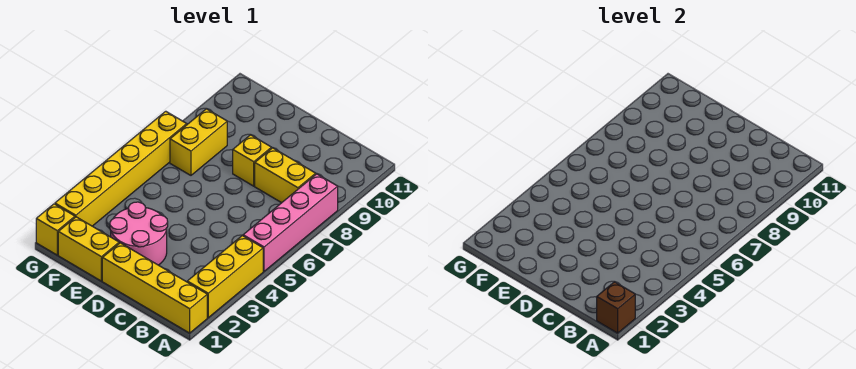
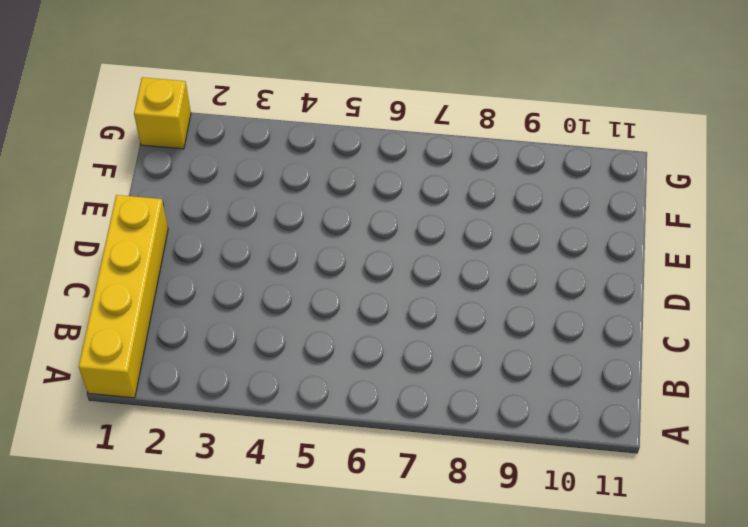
none -> yellow brick A2:A4 level 1
none -> pink brick A5:A8 level 1

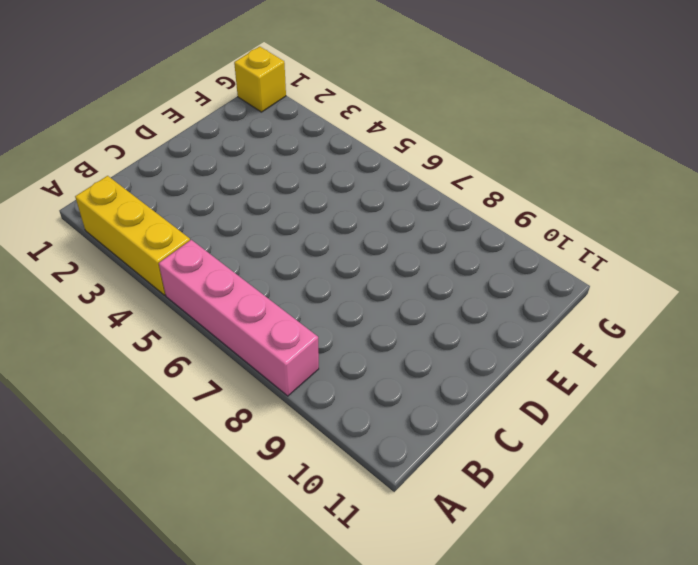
none -> yellow brick A1:D1 level 1
none -> yellow brick B8:C8 level 1

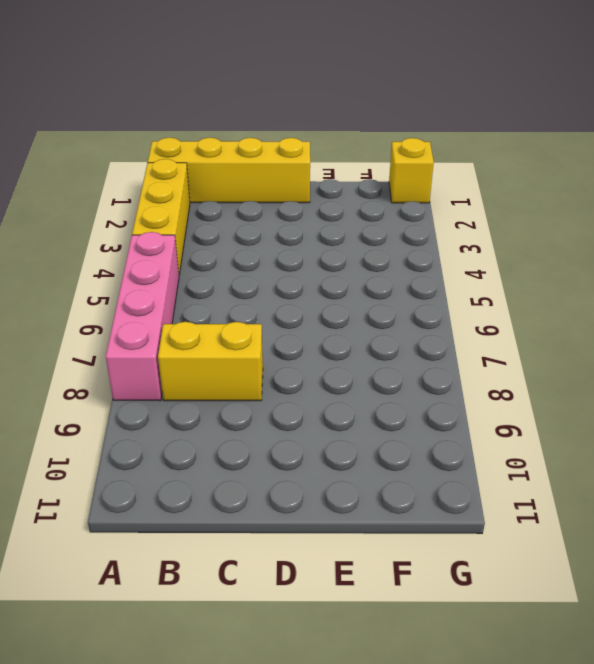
none -> pink round brick D2:E3 level 1
none -> yellow brick D8 level 1

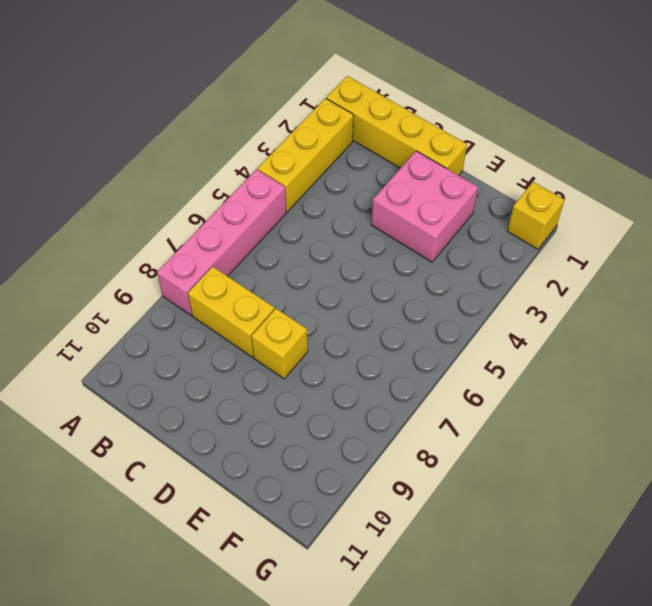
pink brick D2:E3 level 1 -> pink round brick D2:E3 level 1
none -> yellow brick E1:F1 level 1
none -> yellow brick F7:F8 level 1

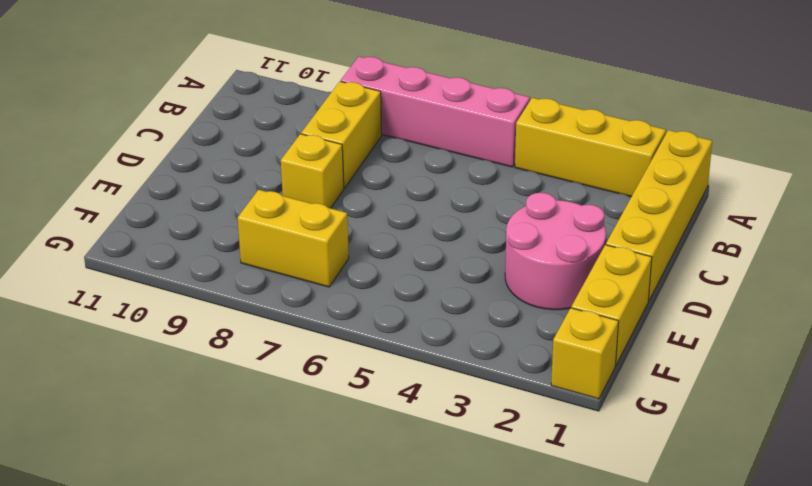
none -> yellow brick G2:G7 level 1
none -> brown brick A1 level 2

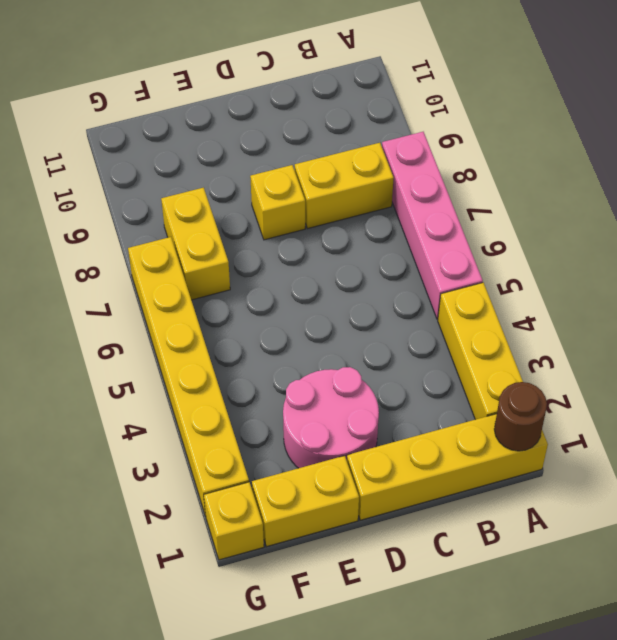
brown round brick A1 level 2 -> brown brick A1 level 2

